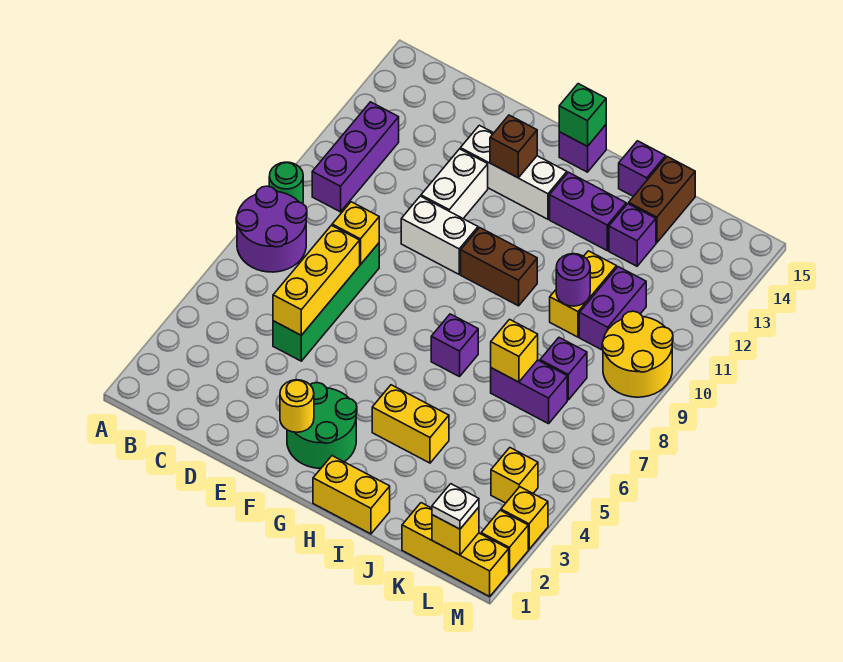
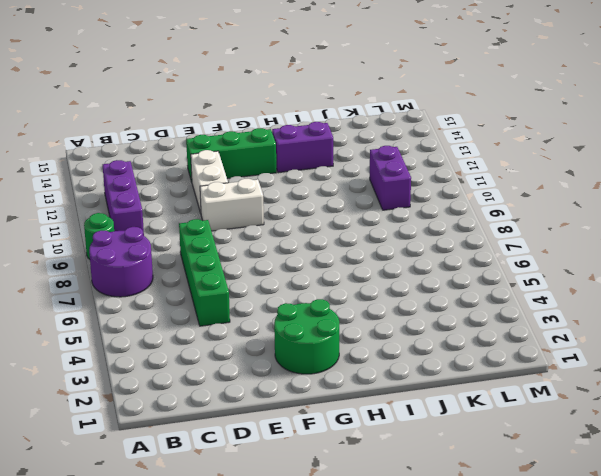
green brick E13:G13 level 1 -> white brick E13:G13 level 1
none -> brown brick G10:H10 level 1
none -> purple brick G15 level 1
none -> yellow brick H1:I1 level 1
none -> yellow brick H4:I4 level 1

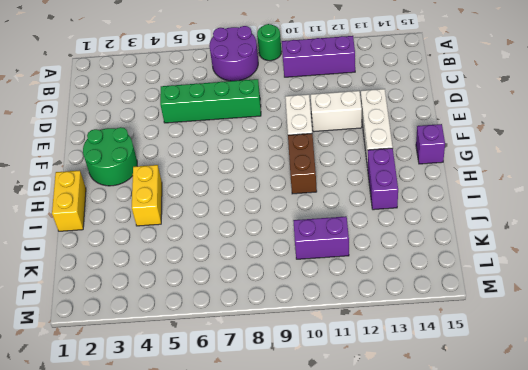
none -> purple brick H7 level 1
none -> purple brick I15 level 1
none -> purple brick J7:K7 level 1
none -> yellow brick J10:J11 level 1

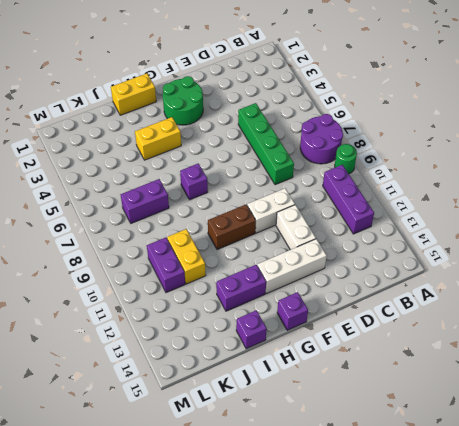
none -> purple brick J13 level 1
none -> brown brick J14:J15 level 1
none -> yellow brick K1:M1 level 1
none -> purple brick K8 level 1

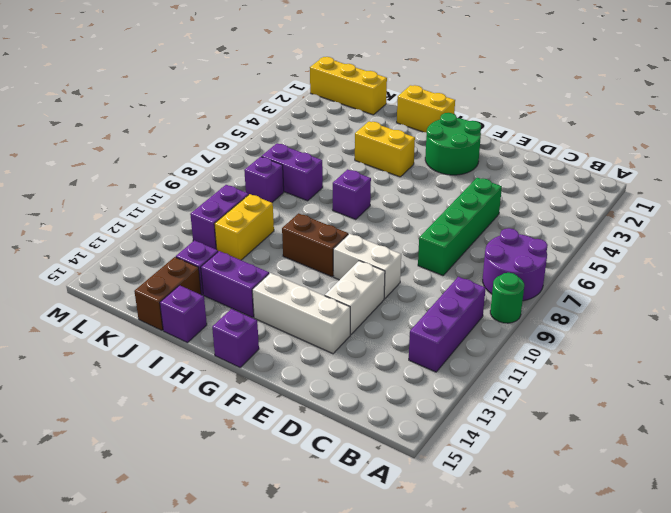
none -> yellow brick L4 level 1
none -> yellow round brick L9:M10 level 1
none -> yellow brick M2 level 1
none -> yellow brick M3 level 1

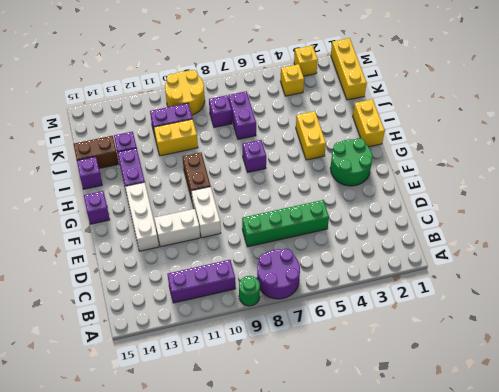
none -> yellow brick M2 level 1
none -> yellow brick D5:D7 level 2
none -> yellow brick D8 level 2
none -> yellow round brick F2 level 2

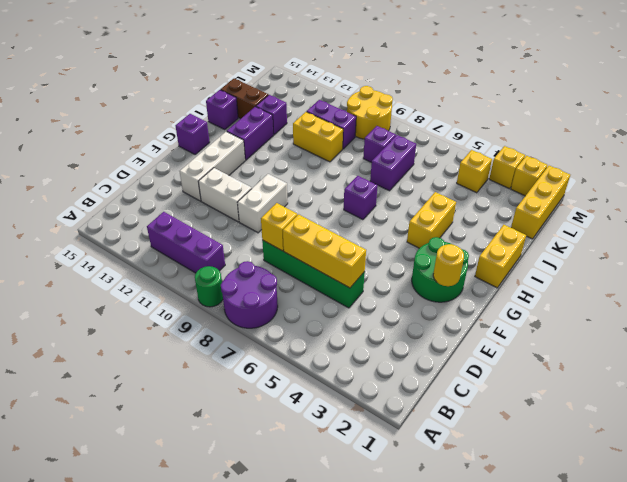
none -> brown brick G10:H10 level 1
none -> brown brick F13 level 2
none -> green brick G15 level 2
none -> yellow brick J7 level 2

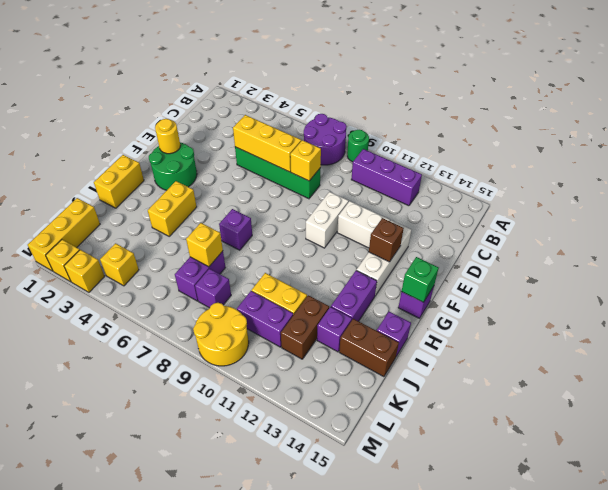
brown brick J12:K12 level 1 -> brown brick G10:H10 level 1
none -> purple round brick J10 level 2
none -> yellow brick L1 level 2
none -> white plate L1 level 3

